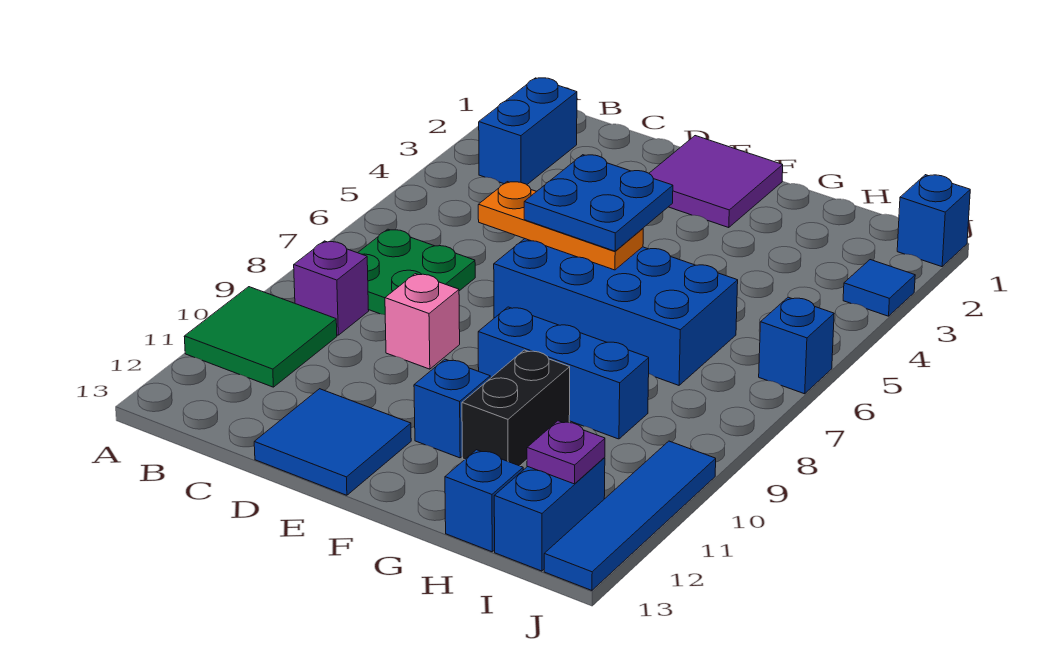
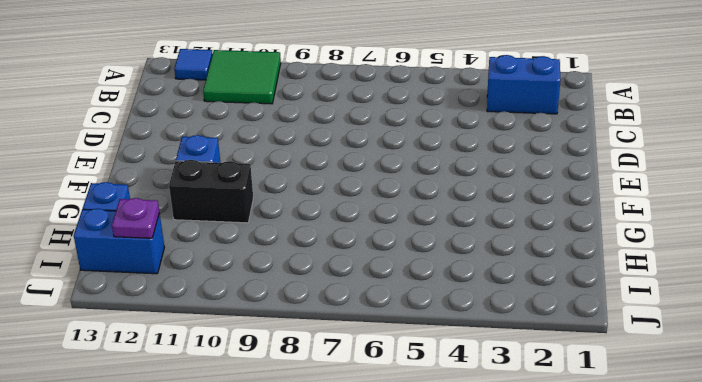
blue tile A12 level 1 -> blue tile J3 level 1
none -> green plate B7:C8 level 1
none -> purple brick B9 level 1
none -> pink brick D9 level 1

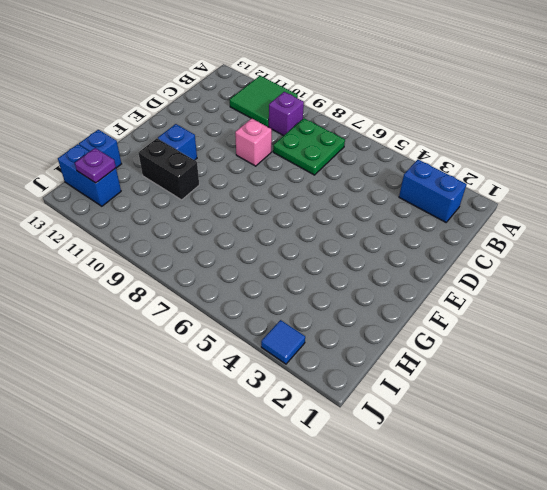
none -> blue tile D12:E13 level 1
none -> purple tile E1:F2 level 1
none -> blue brick E6:H7 level 1

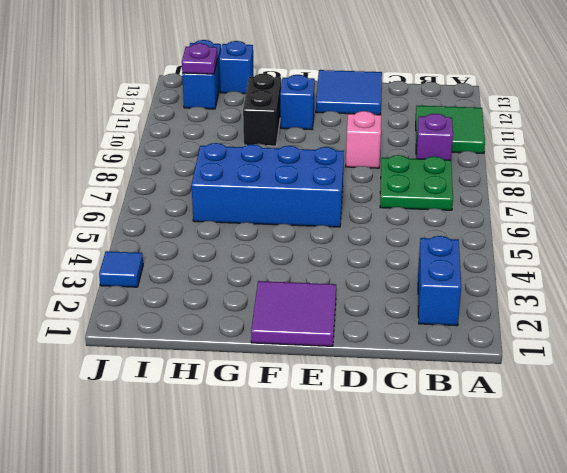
none -> blue brick F9:H9 level 1
none -> blue brick J1 level 1
none -> blue brick J6 level 1

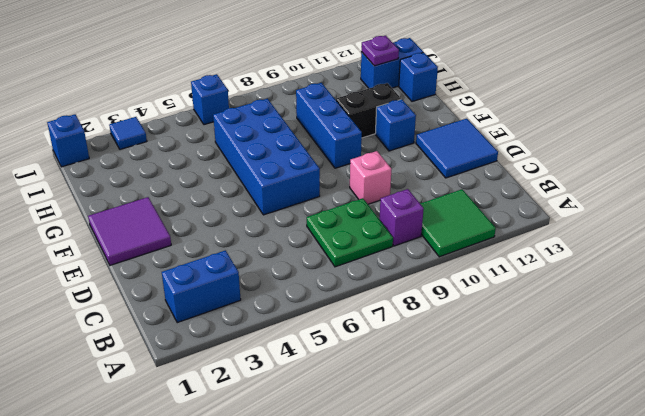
none -> blue tile J10:J13 level 1
none -> orange plate D6:F6 level 2
none -> blue plate E5:F6 level 3

